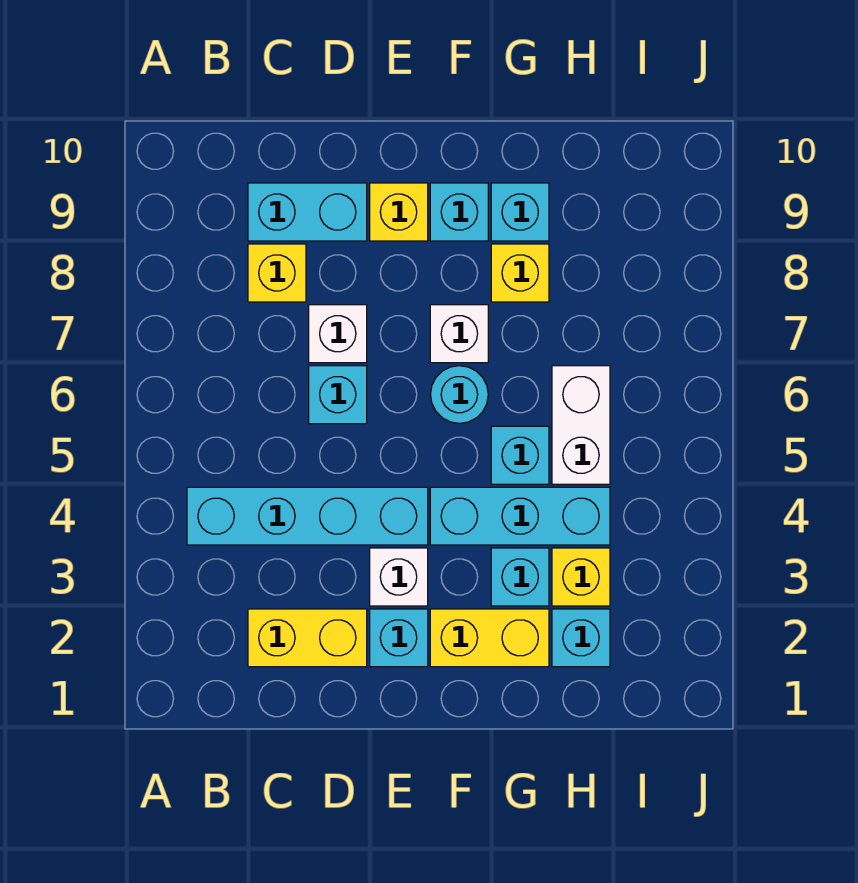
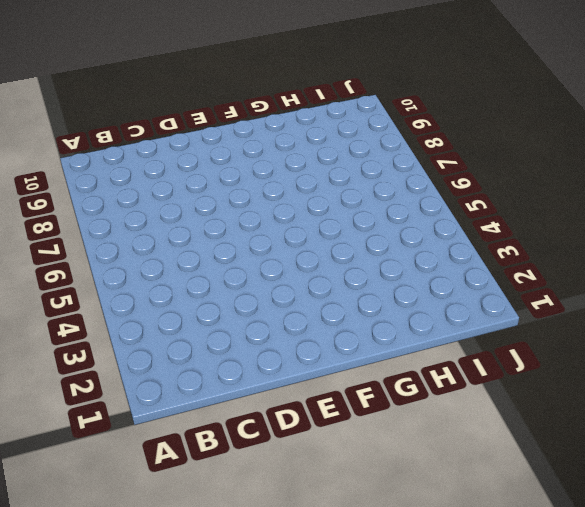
none -> cyan brick B4:E4 level 1
none -> yellow brick C2:D2 level 1
none -> yellow brick C8 level 1

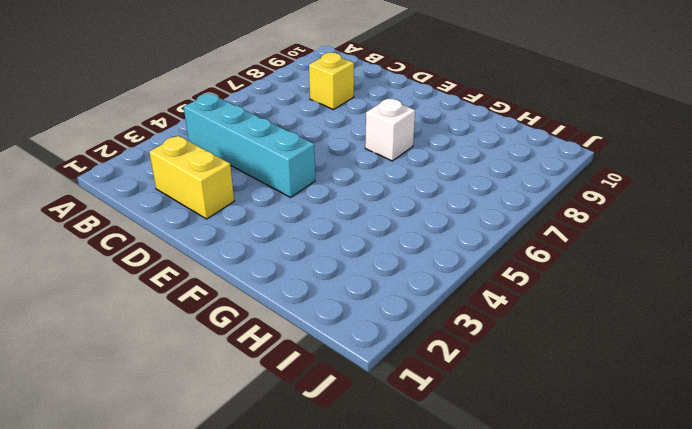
none -> cyan brick C9:D9 level 1
none -> cyan brick D6 level 1
none -> white brick D7 level 1

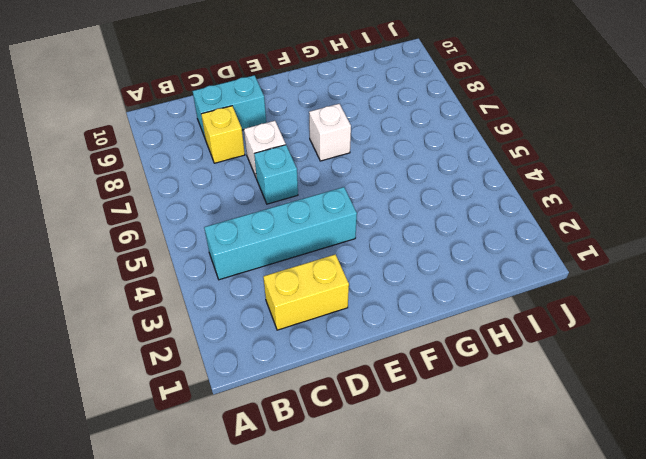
none -> cyan brick E2 level 1
none -> white brick E3 level 1
none -> yellow brick E9 level 1

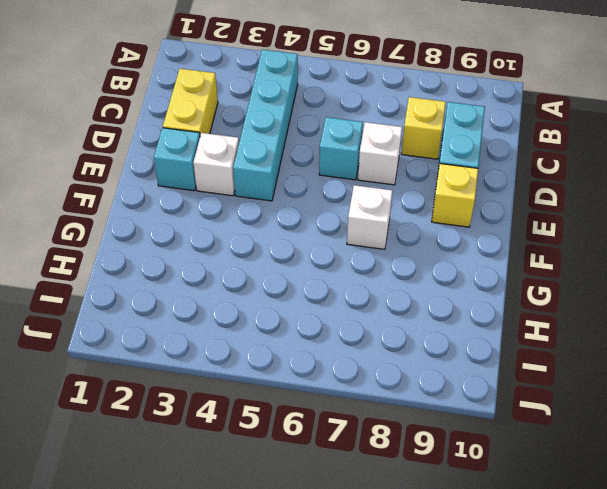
none -> yellow brick F2:G2 level 1
none -> cyan brick F4:H4 level 1
none -> cyan round brick F6 level 1

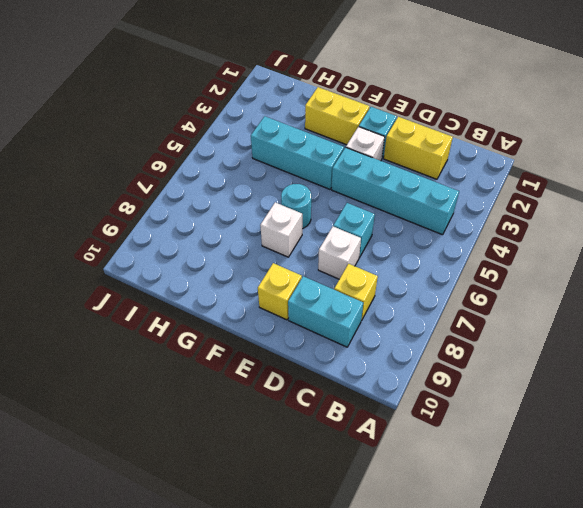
none -> cyan brick F9 level 1
none -> cyan brick G3 level 1
none -> cyan brick G5 level 1

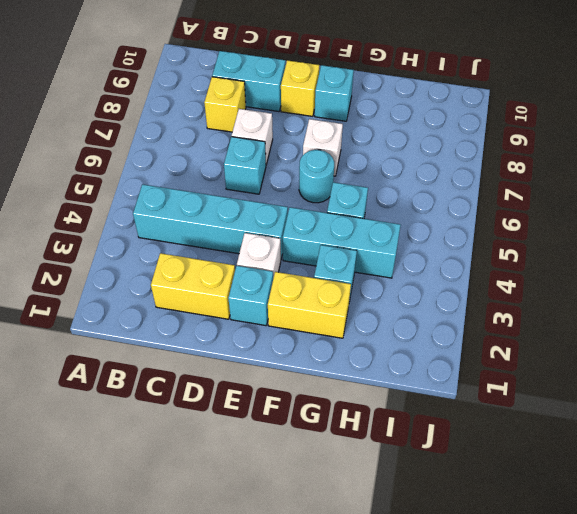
none -> yellow brick G8 level 1
none -> cyan brick G9 level 1
none -> cyan brick H2 level 1

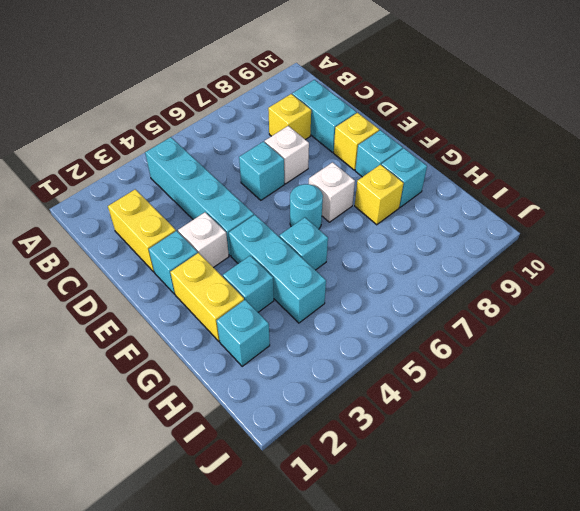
none -> yellow brick H3 level 1
none -> white brick H5:H6 level 1

